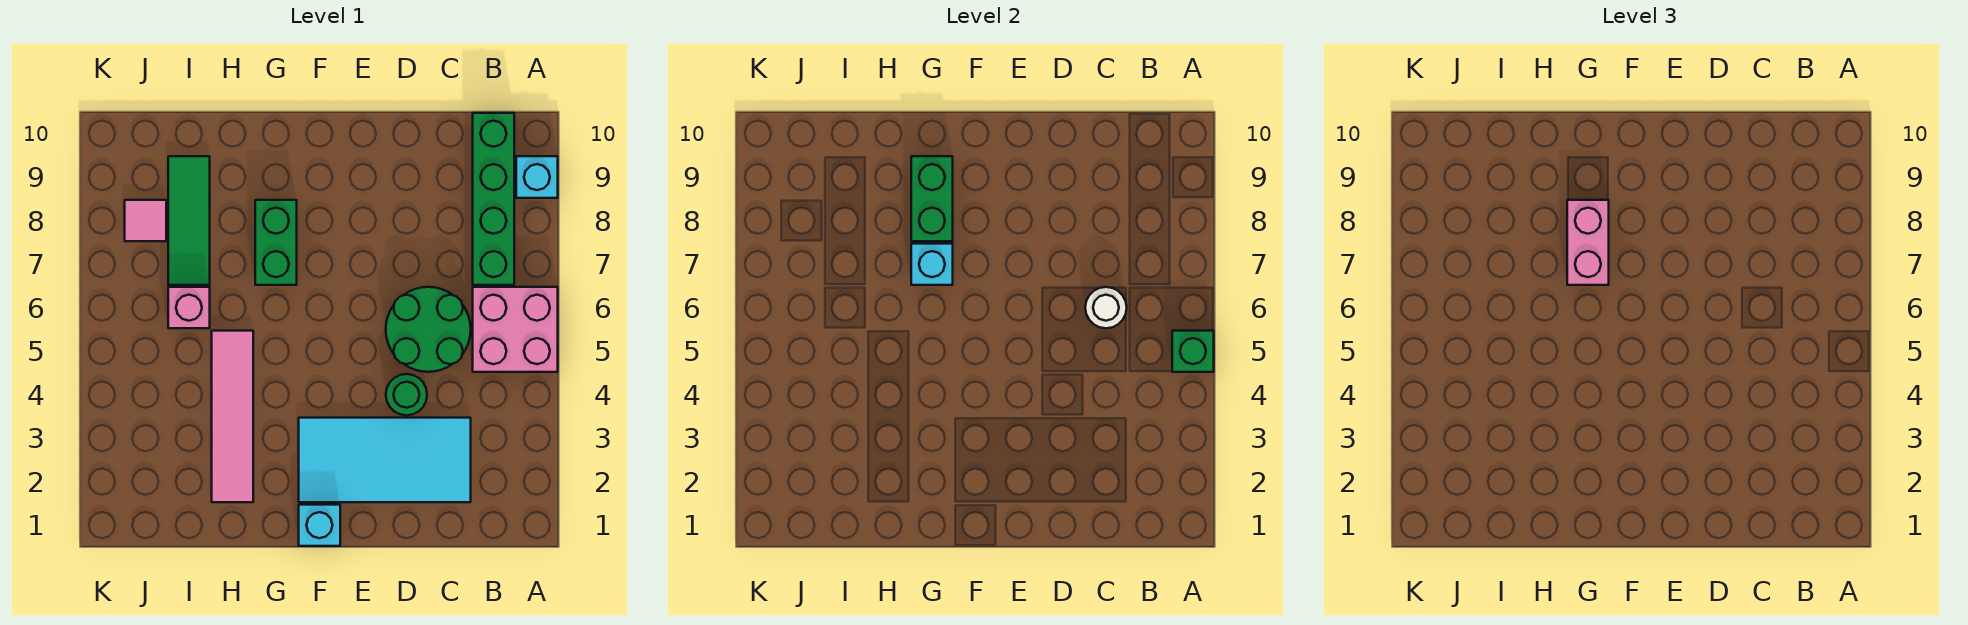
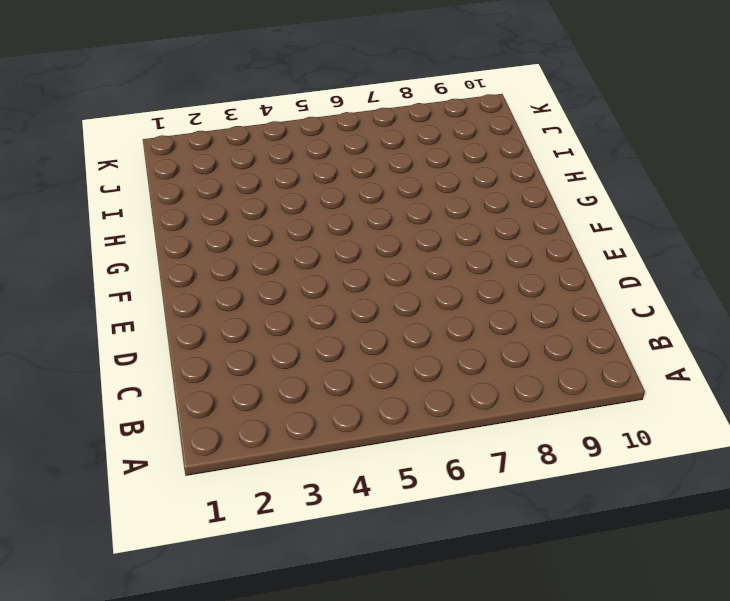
none -> pink brick A5:B6 level 1
none -> cyan brick A9 level 1
none -> green brick B7:B10 level 1

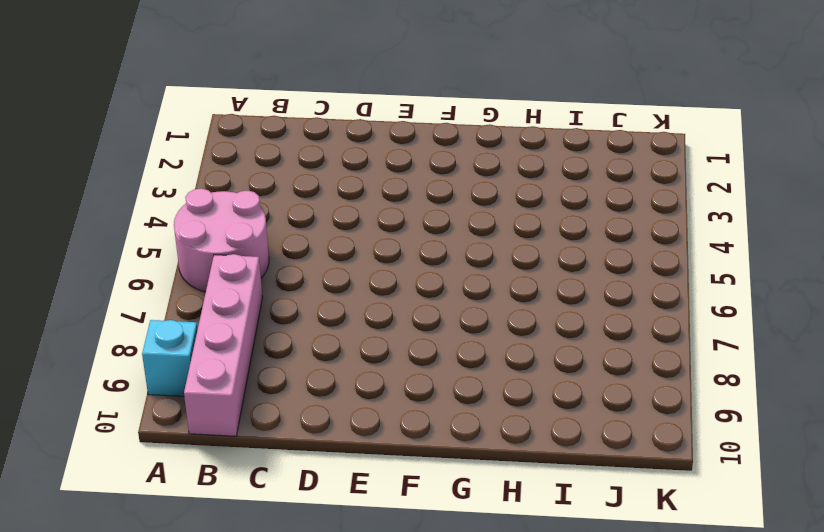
pink round brick A5:B6 level 1 -> pink brick A5:B6 level 1
pink brick B7:B10 level 1 -> green brick B7:B10 level 1
none -> cyan tile C2:F3 level 1
none -> green round brick C5:D6 level 1
none -> green round brick D4 level 1

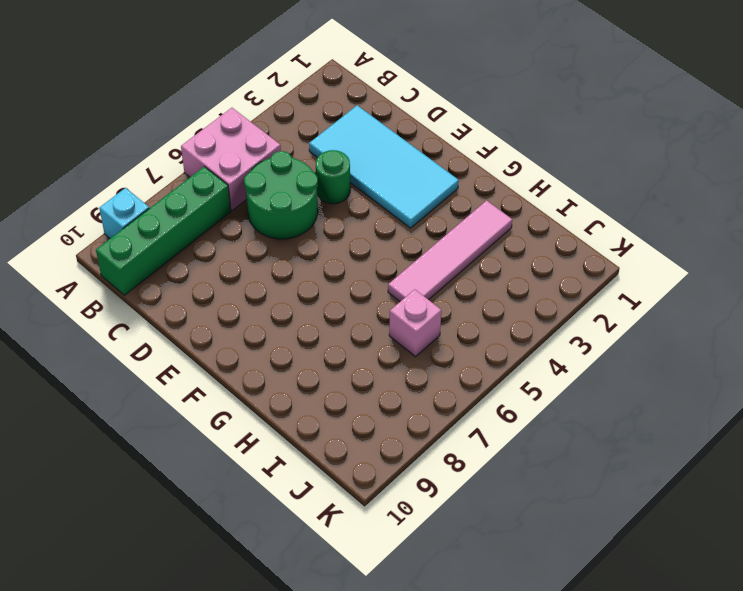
none -> cyan brick F1 level 1
none -> green brick G7:G8 level 1
none -> green tile I7:I9 level 1

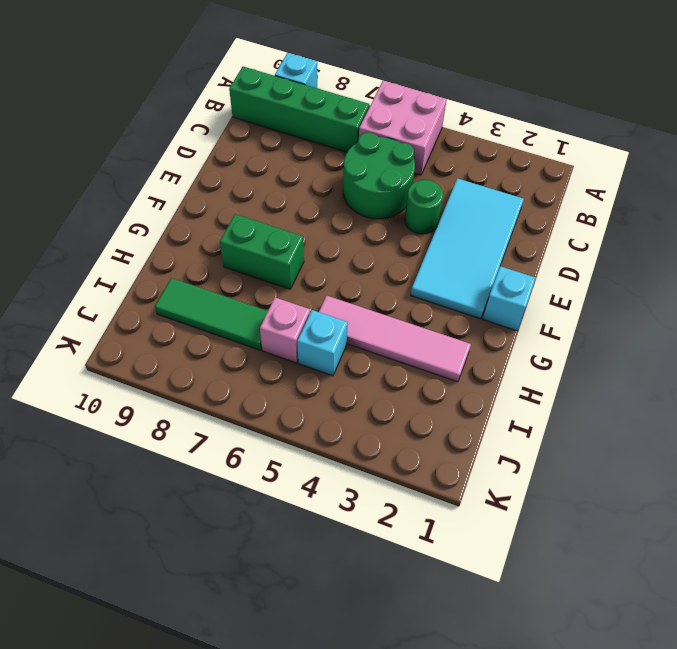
cyan brick I5 level 1 -> cyan brick G7 level 2
none -> pink tile J8 level 1
none -> green brick A5 level 2
none -> white round brick C6 level 2

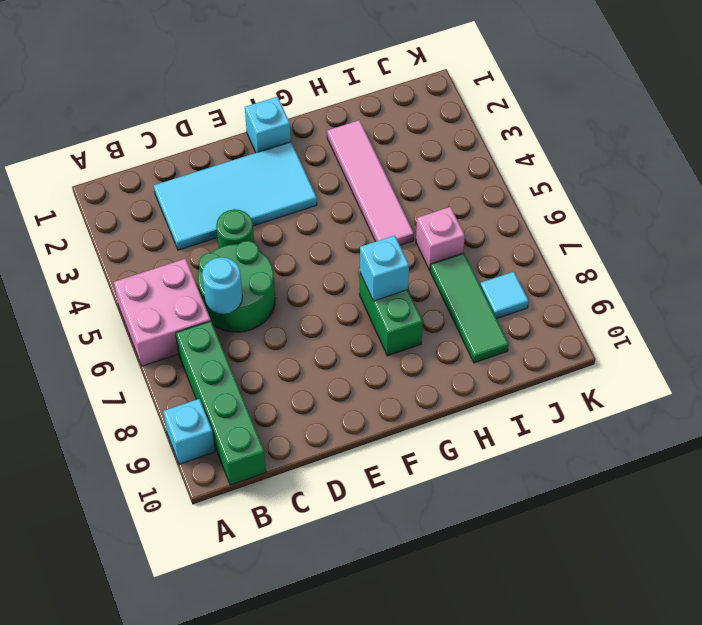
cyan round brick C6 level 2 -> white round brick C6 level 2
cyan tile J8 level 1 -> pink tile J8 level 1
none -> green brick A5 level 2
none -> green brick G8:G9 level 2
none -> pink brick G7:G8 level 3

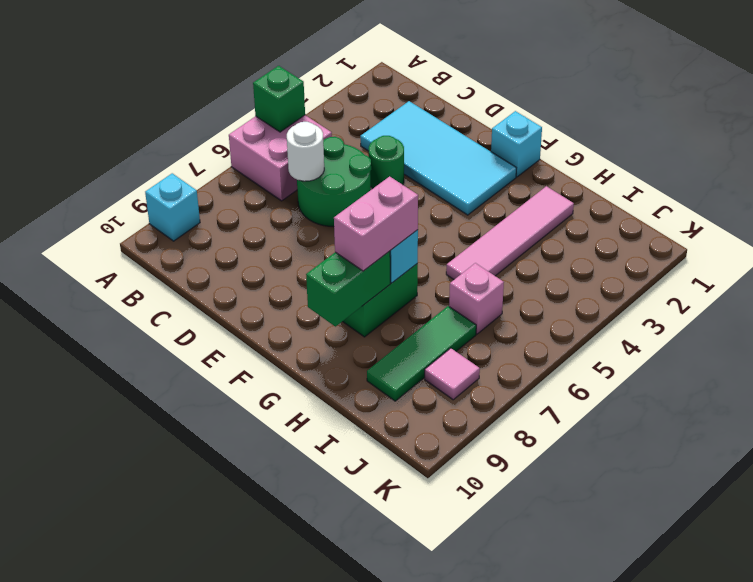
none -> green brick B7:B10 level 1

